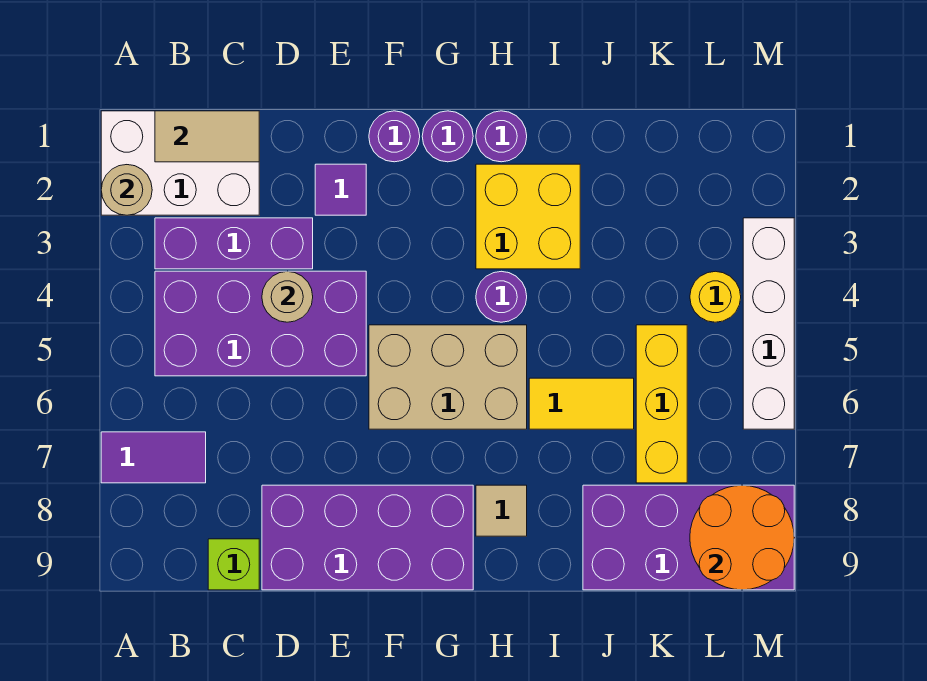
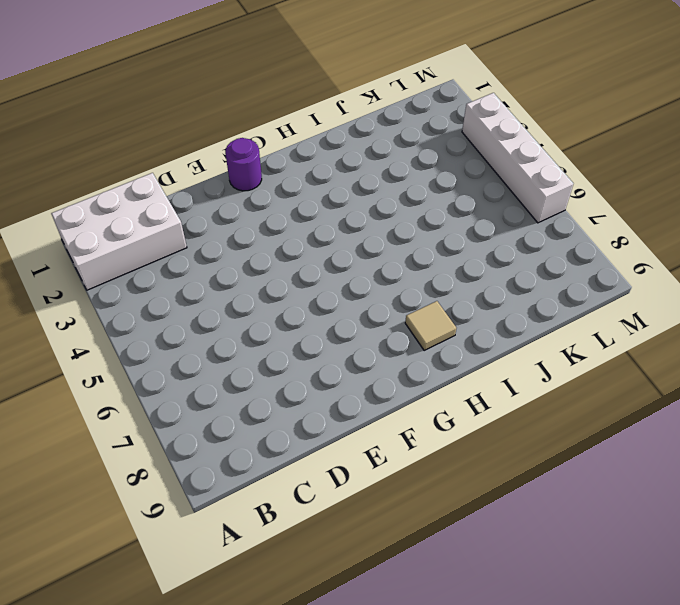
none -> purple tile A7:B7 level 1
none -> purple brick B3:D3 level 1
none -> purple brick B4:E5 level 1

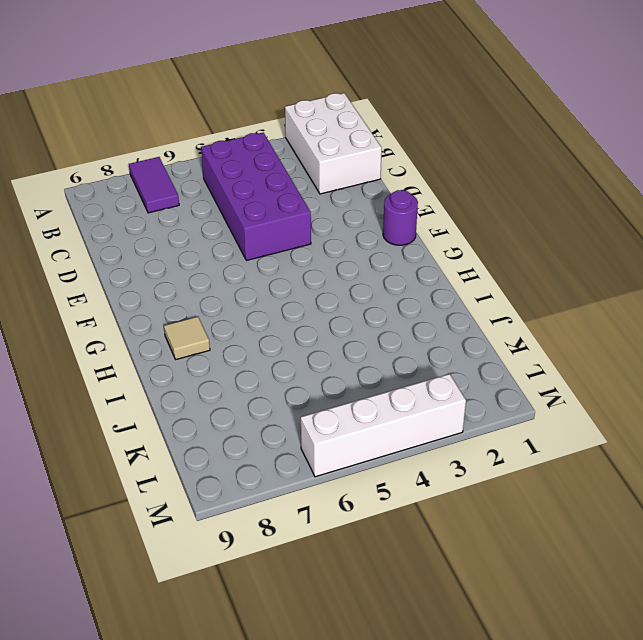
none -> purple brick B3:D3 level 1
none -> lime brick C9 level 1
none -> purple brick D8:G9 level 1

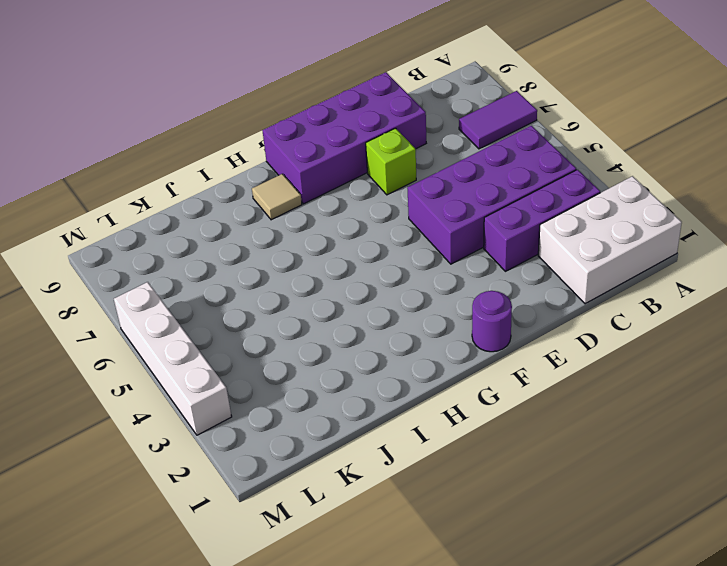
lime brick E7 level 1 -> lime brick C9 level 1
none -> purple tile E2 level 1
none -> tan brick F5:H6 level 1
none -> purple round brick G1 level 1

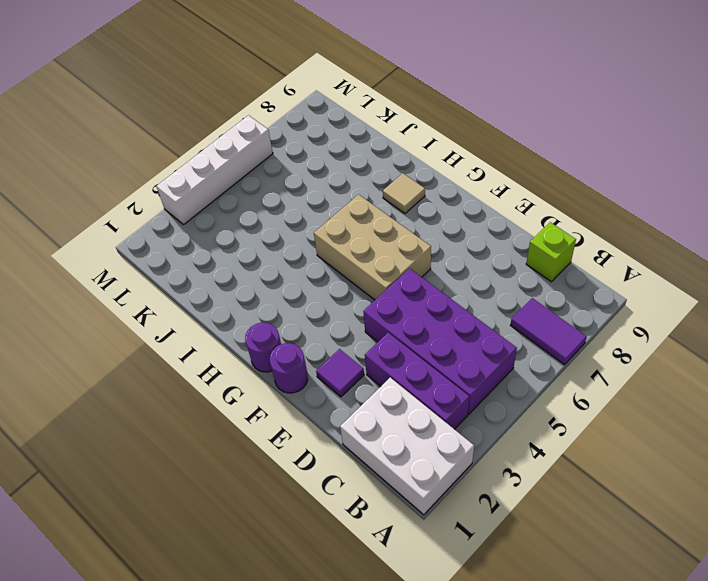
none -> purple brick D8:G9 level 1
none -> purple round brick H1 level 1
none -> yellow brick H2:I3 level 1

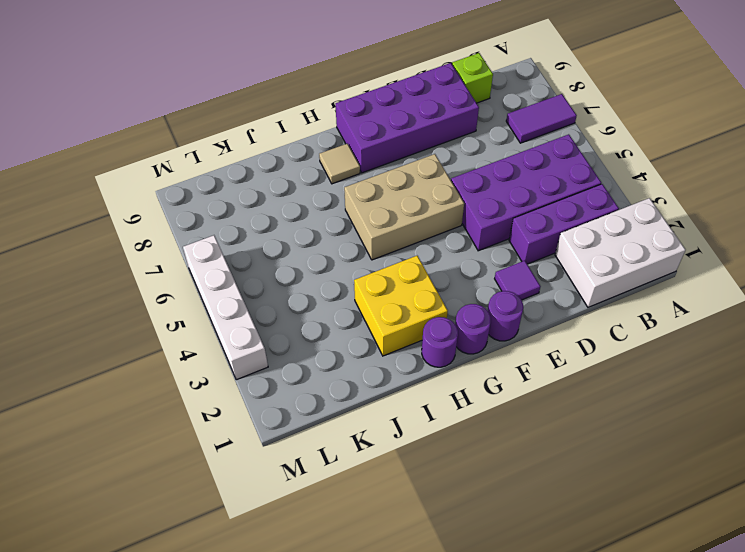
none -> purple round brick H4 level 1
none -> yellow tile I6:J6 level 1
none -> purple brick J8:M9 level 1

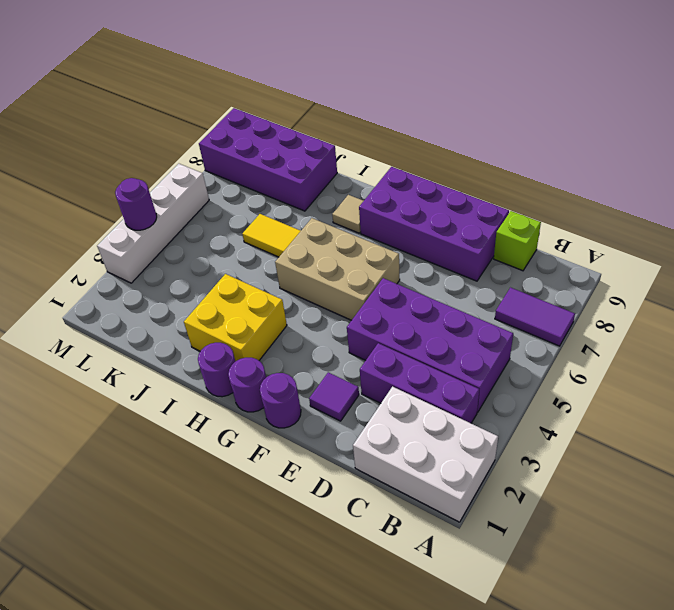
purple round brick M4 level 2 -> purple round brick H4 level 1
none -> yellow brick K5:K7 level 1
none -> yellow round brick L4 level 1
none -> tan round brick A2 level 2

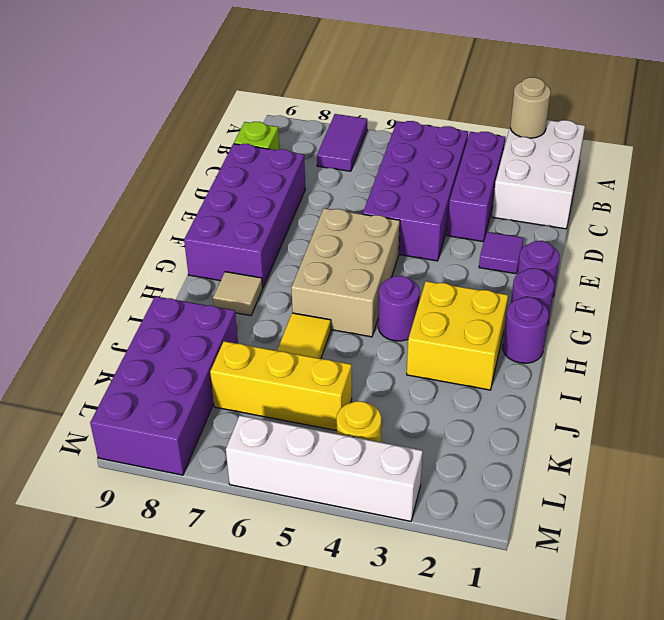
none -> tan tile B1:C1 level 2
none -> tan round brick D4 level 2
none -> orange round brick L8:M9 level 2

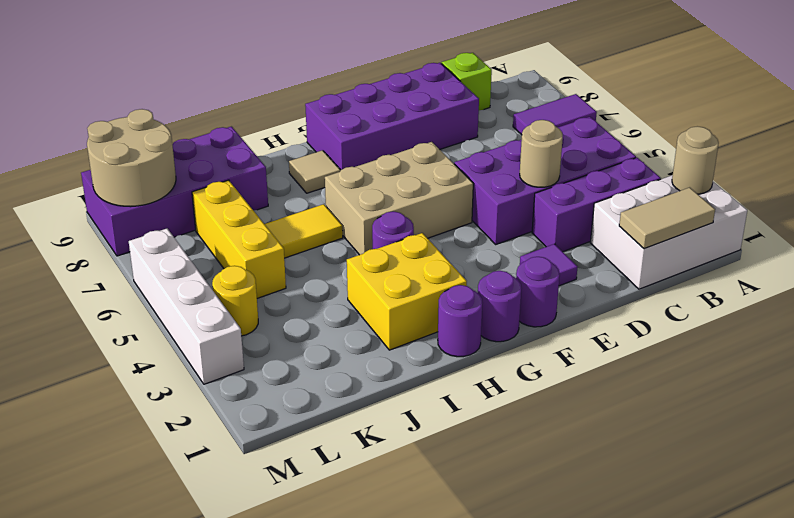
tan round brick L8:M9 level 2 -> orange round brick L8:M9 level 2

